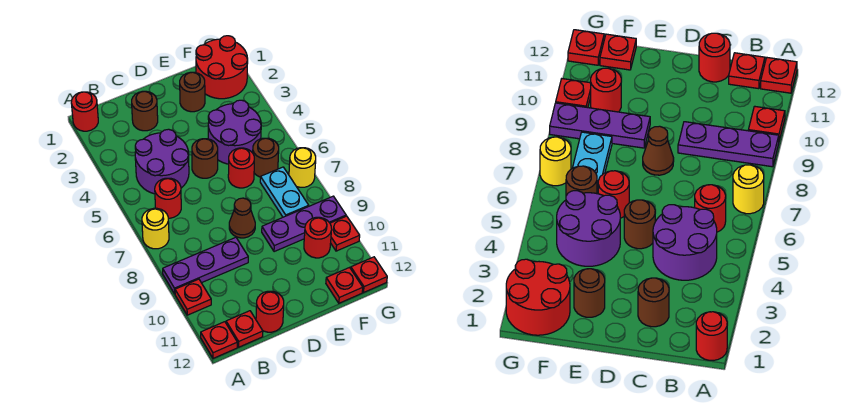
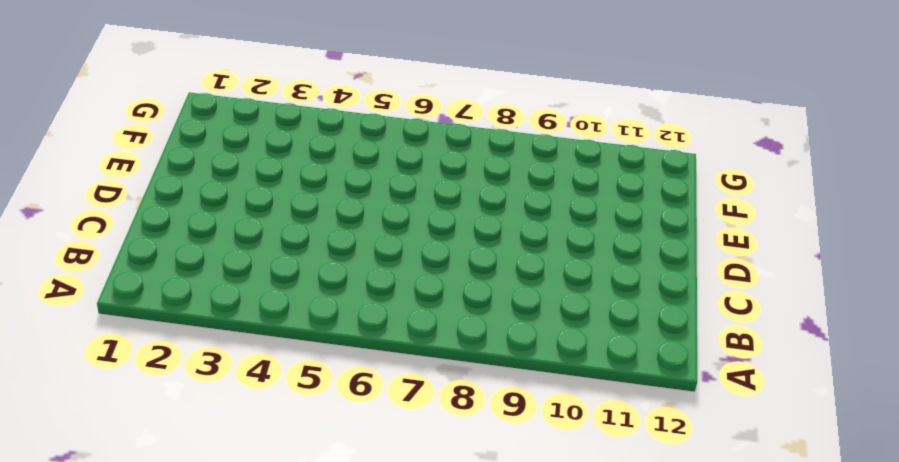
none -> red round brick A1 level 1
none -> yellow round brick A7 level 1
none -> purple plate A9:C9 level 1

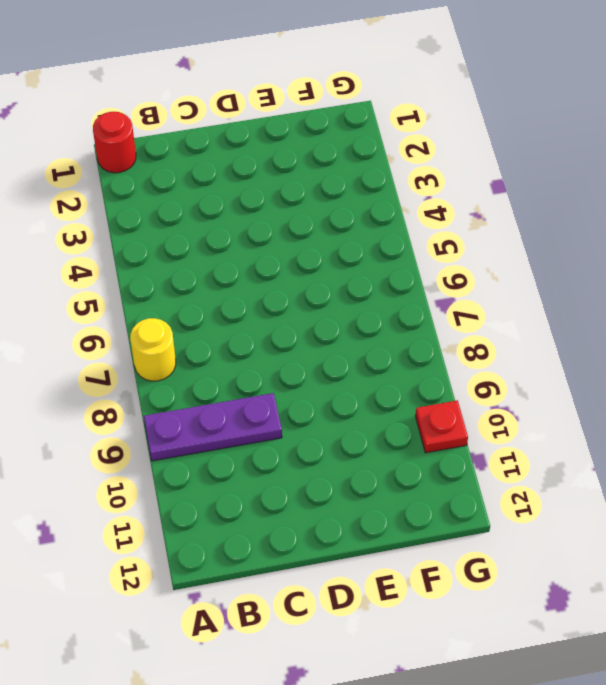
none -> red plate A10 level 1
none -> red plate A12 level 1
none -> purple round brick B4:C5 level 1

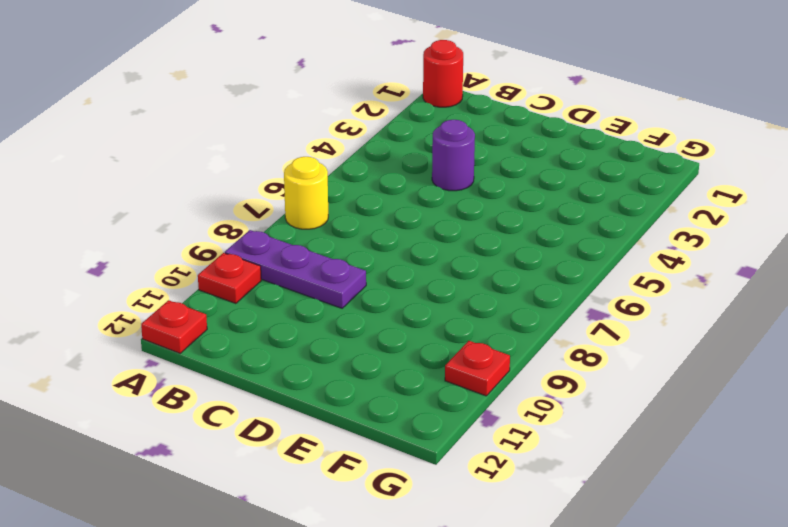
purple round brick C4 level 1 -> purple round brick B4:C5 level 1
none -> red round brick B6 level 1
none -> red plate B12 level 1
none -> brown round brick C2 level 1

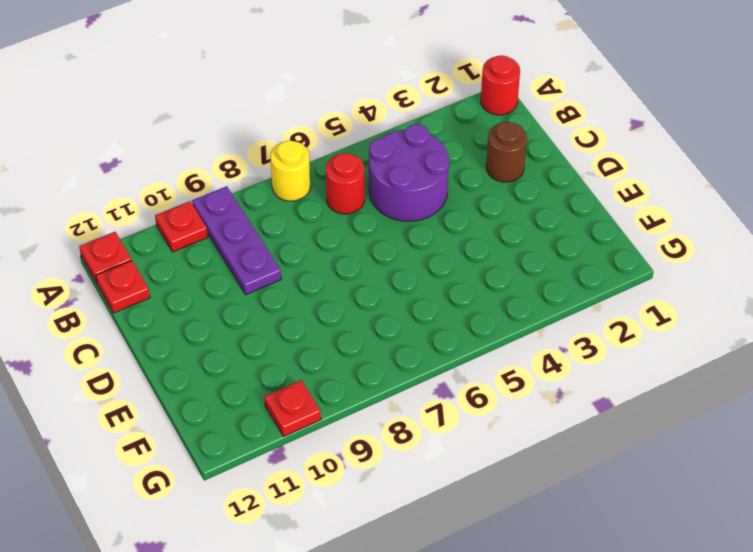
none -> red round brick C12 level 1
none -> brown round brick D5 level 1
none -> brown cone D8 level 1

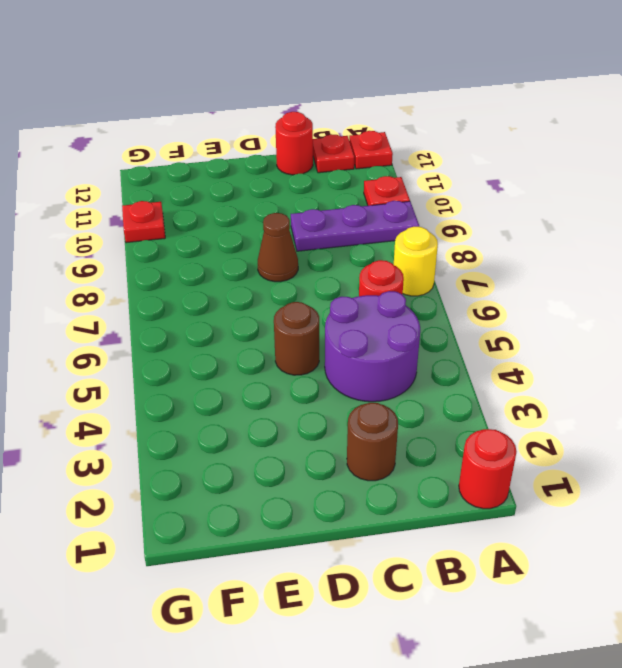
none -> brown round brick E2 level 1
none -> purple round brick E4:F5 level 1
none -> red round brick E6 level 1

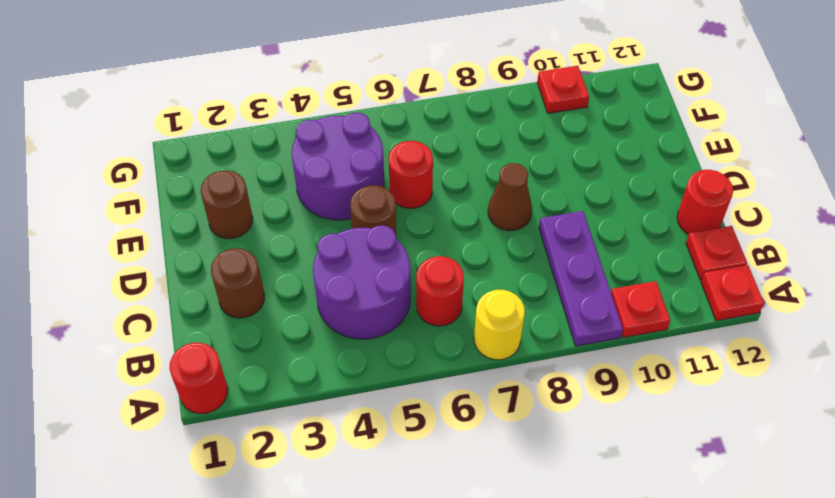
none -> purple plate E9:G9 level 1
none -> red round brick F1:G2 level 1
none -> brown round brick F6 level 1

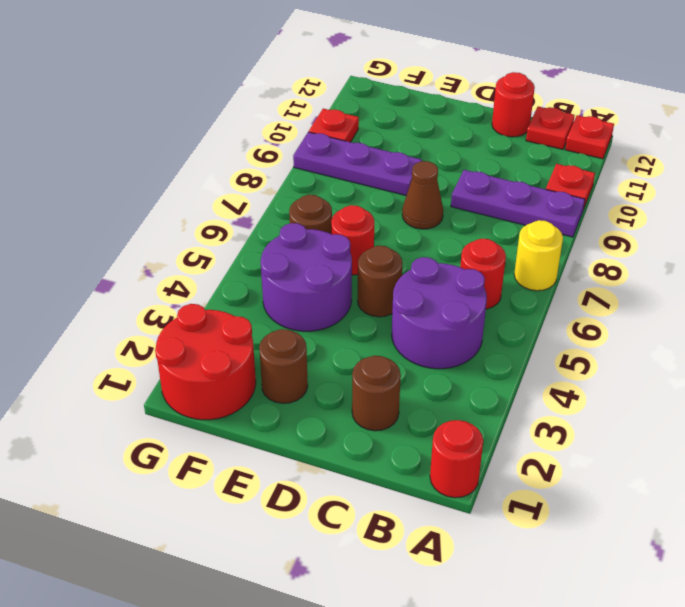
none -> cyan plate F7:F8 level 1
none -> red round brick F10 level 1
none -> red plate F12 level 1

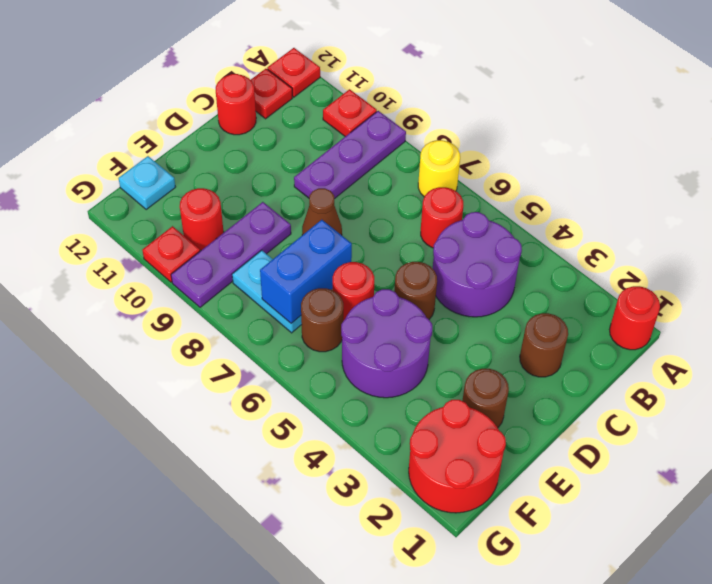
blue brick E7:F7 level 2 -> none
cyan plate F12 level 1 -> red plate F12 level 1
none -> yellow round brick G7 level 1
none -> red plate G12 level 1

